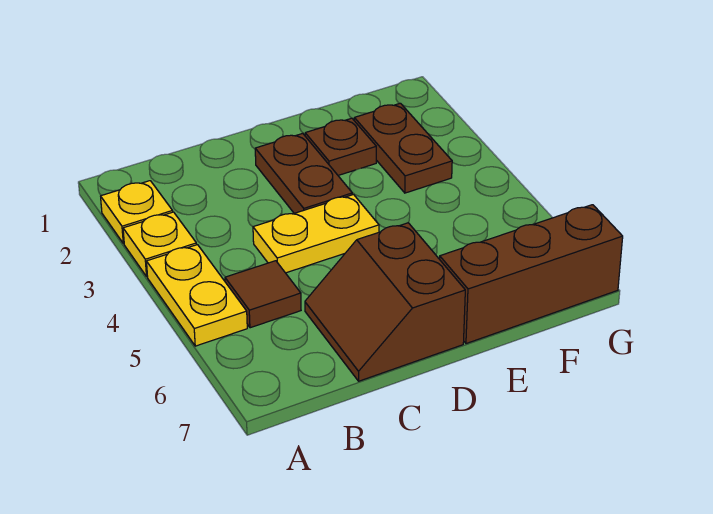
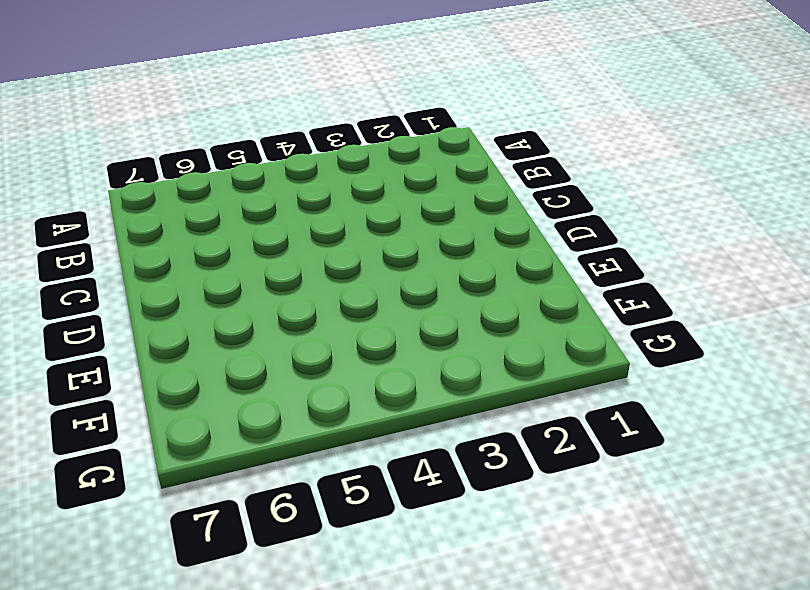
none -> yellow plate A2 level 1
none -> yellow plate A3 level 1

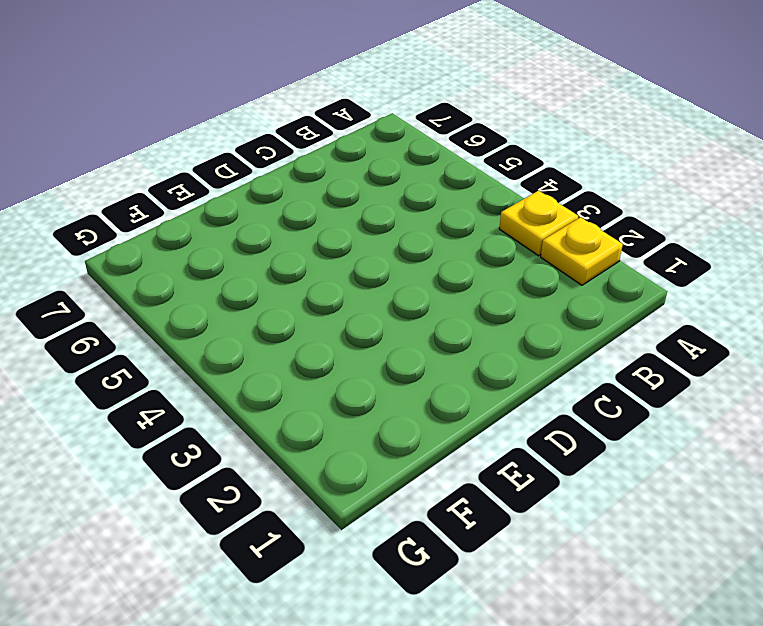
none -> yellow plate A4:A5 level 1
none -> brown tile B5 level 1

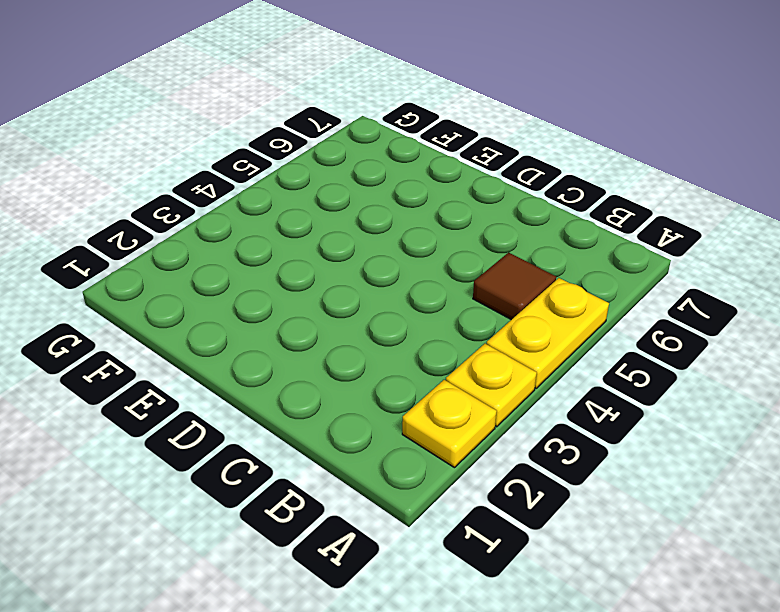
none -> yellow plate C4:D4 level 1
none -> brown slope C6:D7 level 1 top D

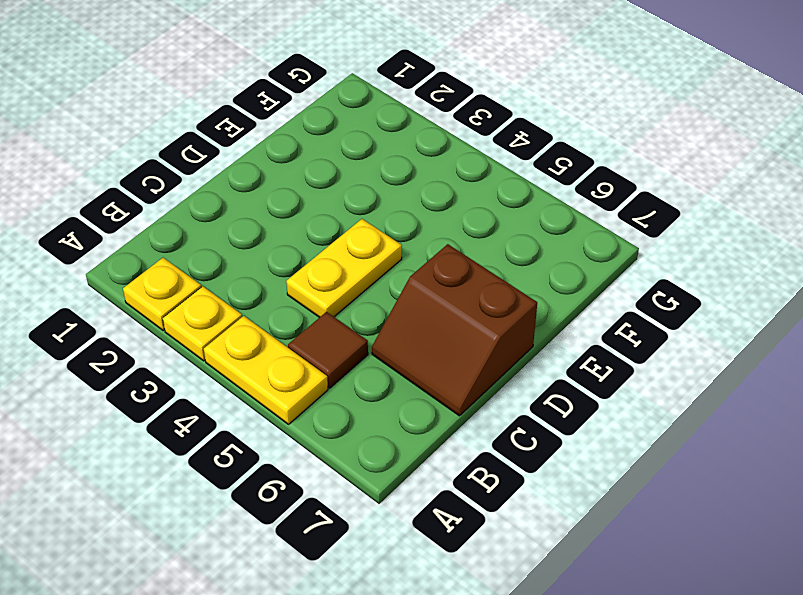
none -> brown plate D2:D3 level 1
none -> brown plate E2 level 1

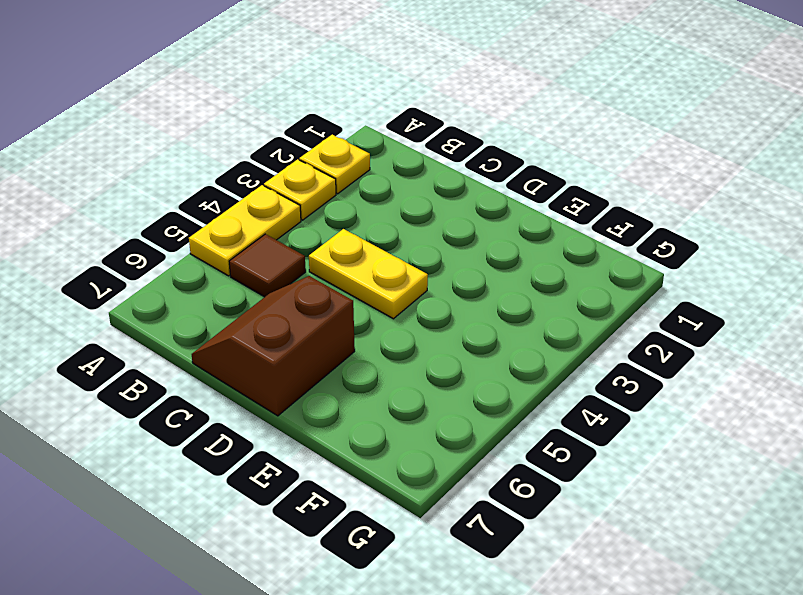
none -> brown plate D2:D3 level 1
none -> brown plate E2 level 1

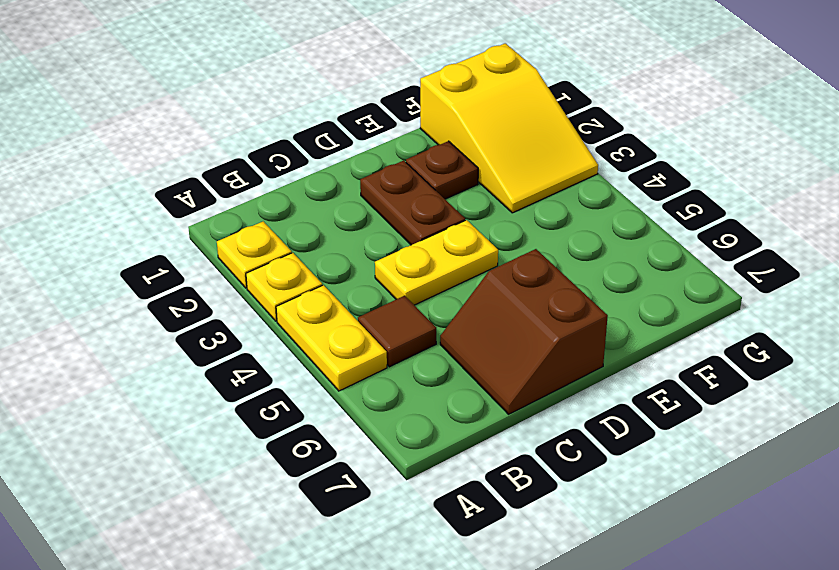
yellow slope F1:G3 level 1 top 1 -> brown plate F2:F3 level 1
none -> brown brick E7:G7 level 1

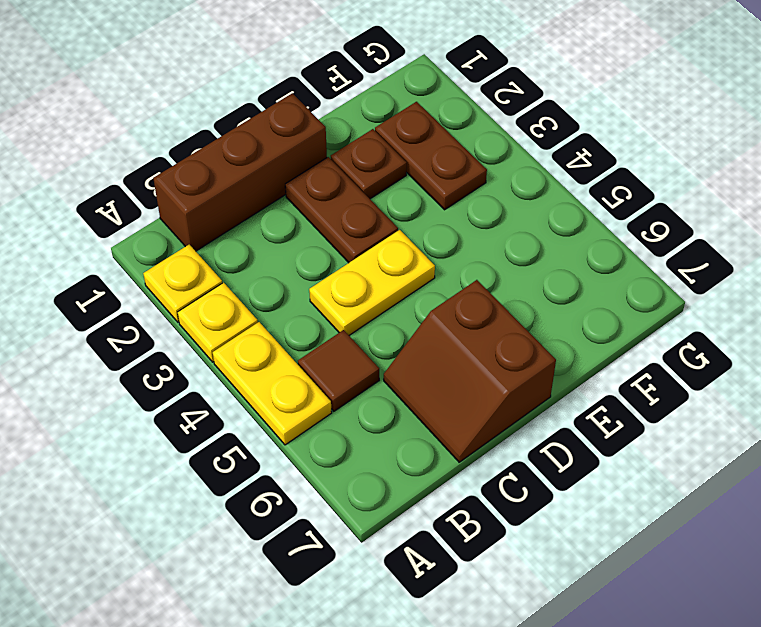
brown brick B1:D1 level 1 -> brown brick E7:G7 level 1

